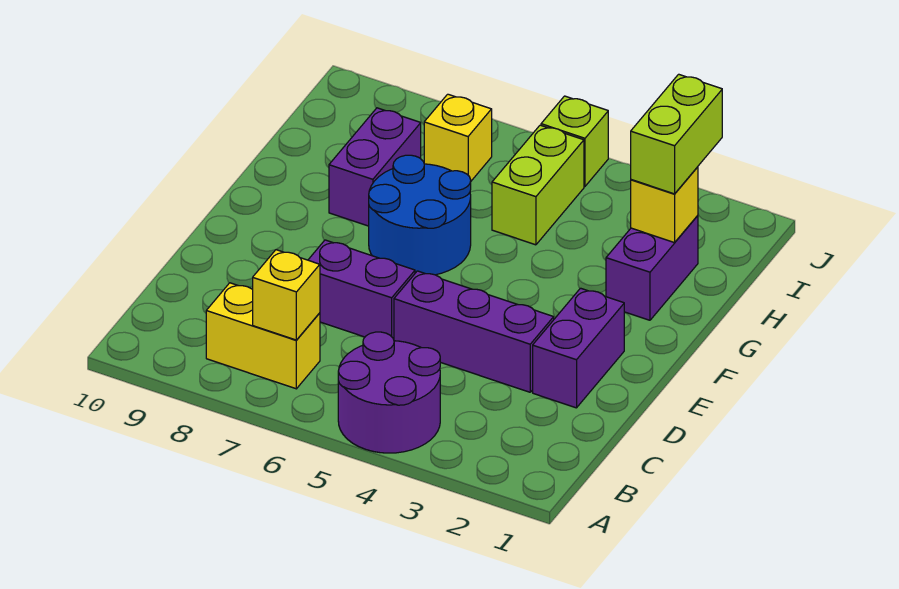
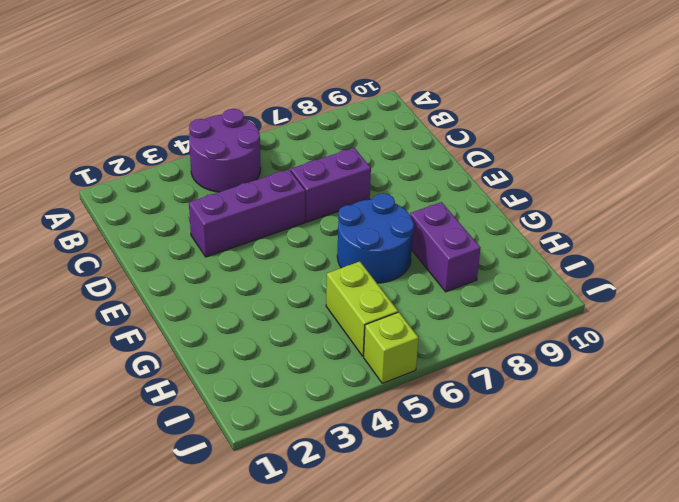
none -> yellow brick B7:B8 level 1
none -> purple brick D2:E2 level 1
none -> purple brick G2:H2 level 1

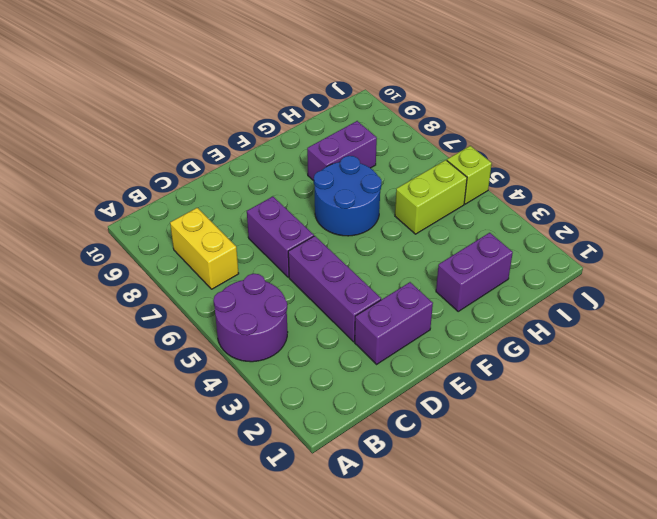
none -> yellow brick I7 level 1
none -> yellow brick B7 level 2
none -> yellow brick H2 level 2

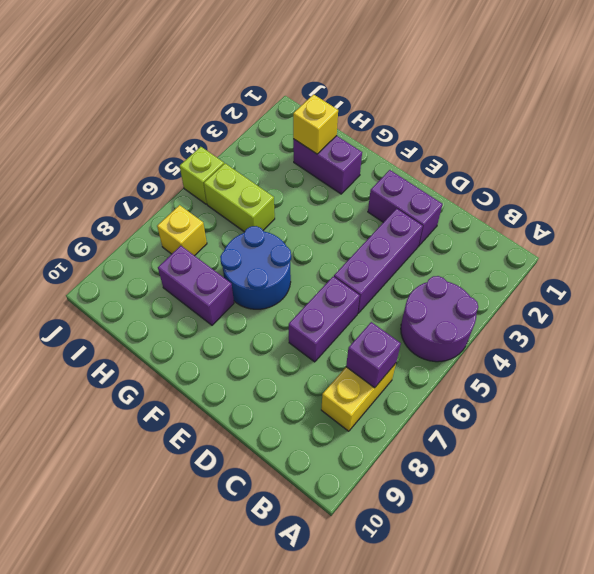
purple brick B7 level 2 -> yellow brick B7 level 2
none -> lime brick H2:I2 level 3

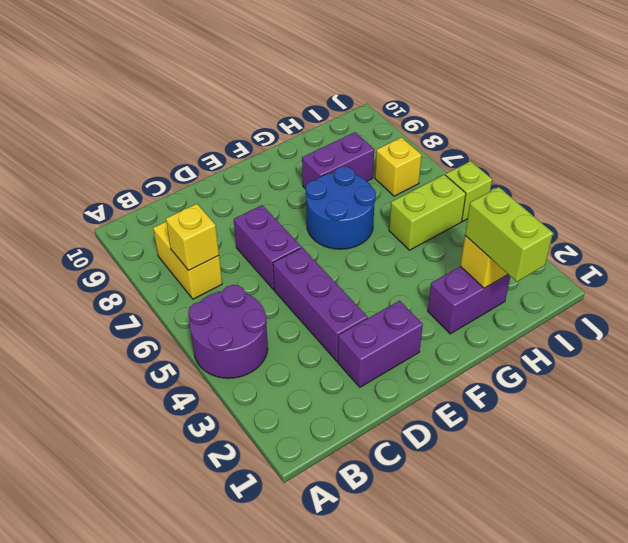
lime brick H1:H2 level 3 -> lime brick H2:I2 level 3

